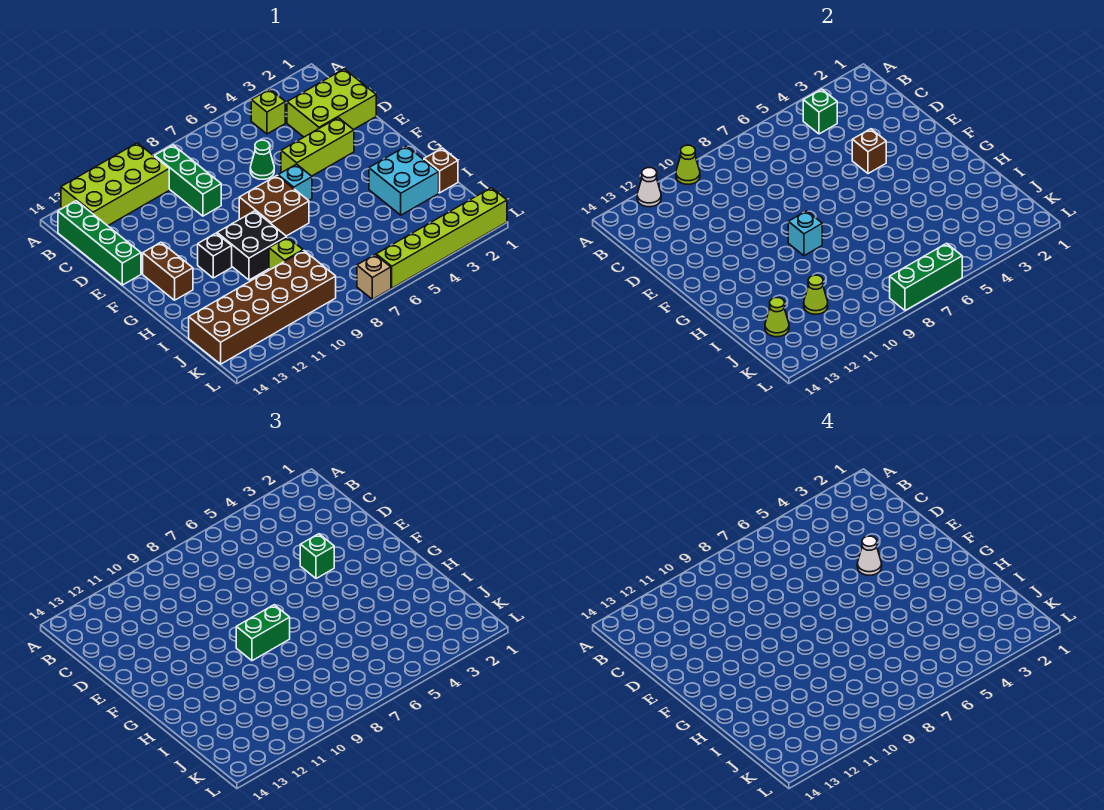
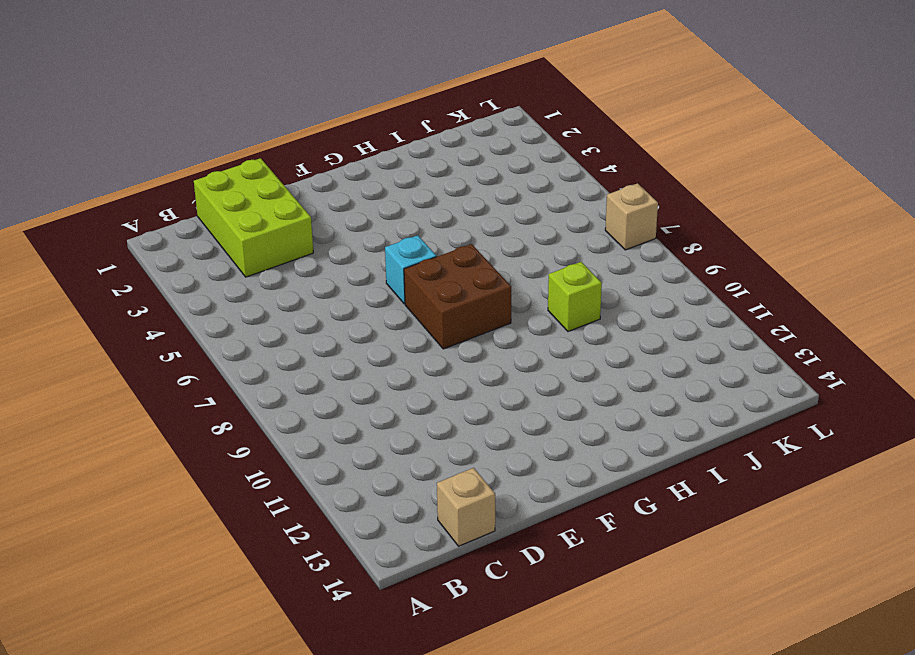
tan brick C14 level 1 -> green brick B14:E14 level 1
none -> lime brick A10:B13 level 1
none -> lime brick B4 level 1
none -> green brick B9:D9 level 1

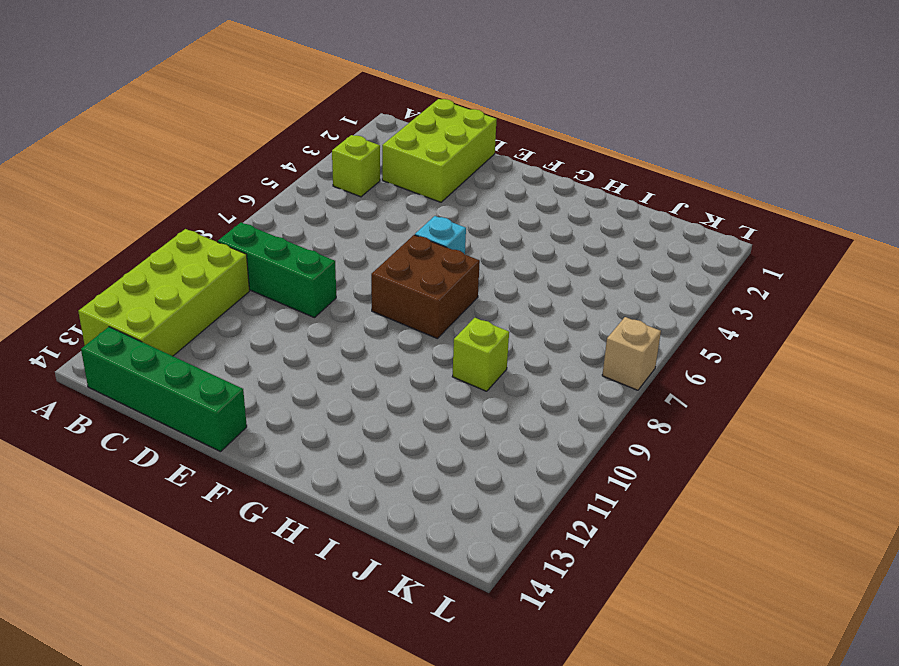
none -> green cone D6 level 1
none -> lime brick E3:E5 level 1
none -> brown brick F13:G13 level 1

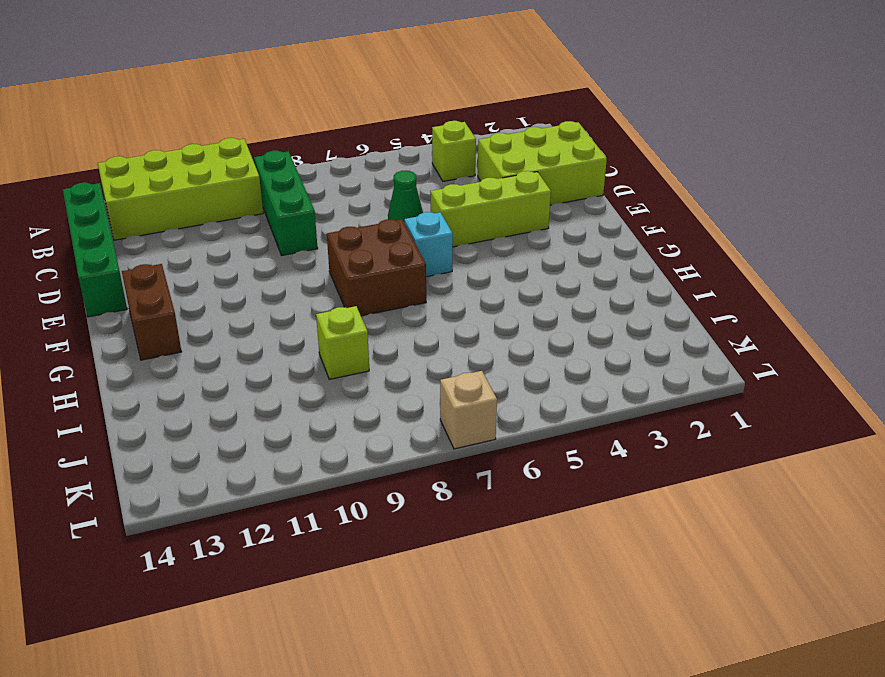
none -> black brick G9:H10 level 1
none -> black brick G11 level 1
none -> cyan brick H2:I3 level 1

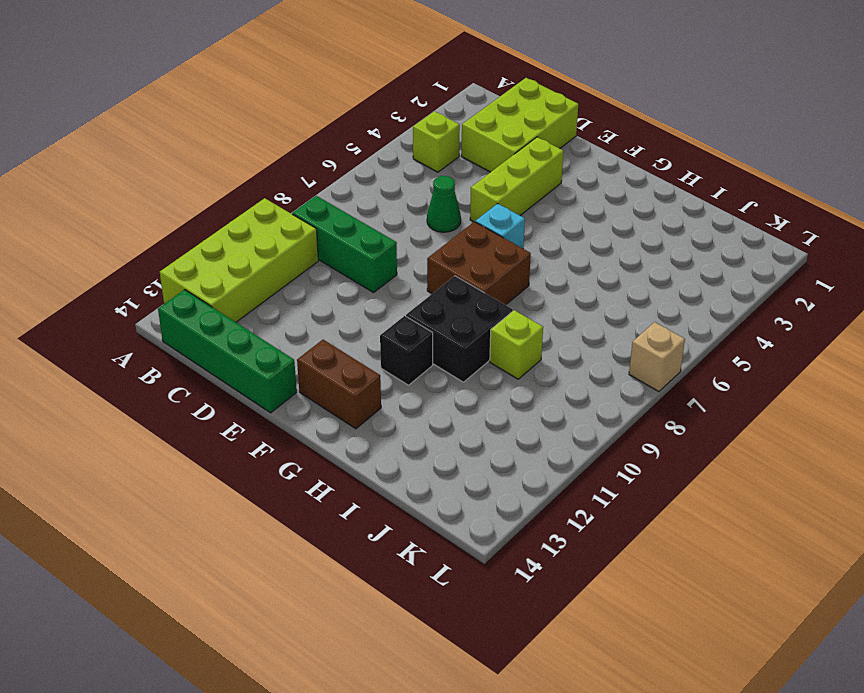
none -> cyan brick H2:I3 level 1
none -> brown brick I1 level 1
none -> brown brick J9:K14 level 1

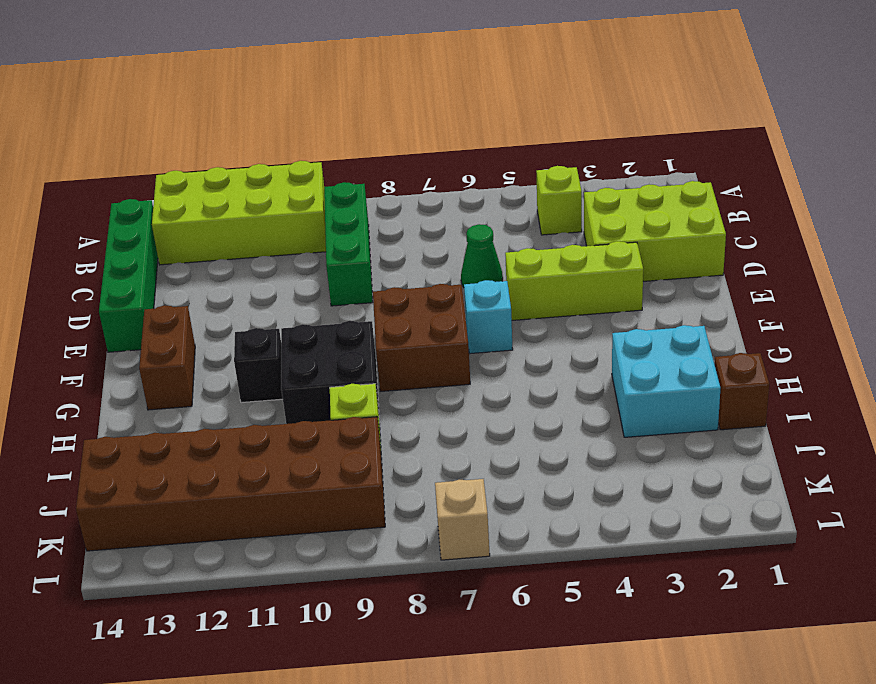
none -> lime brick L1:L6 level 1
none -> lime cone A10 level 2
none -> white cone A12 level 2

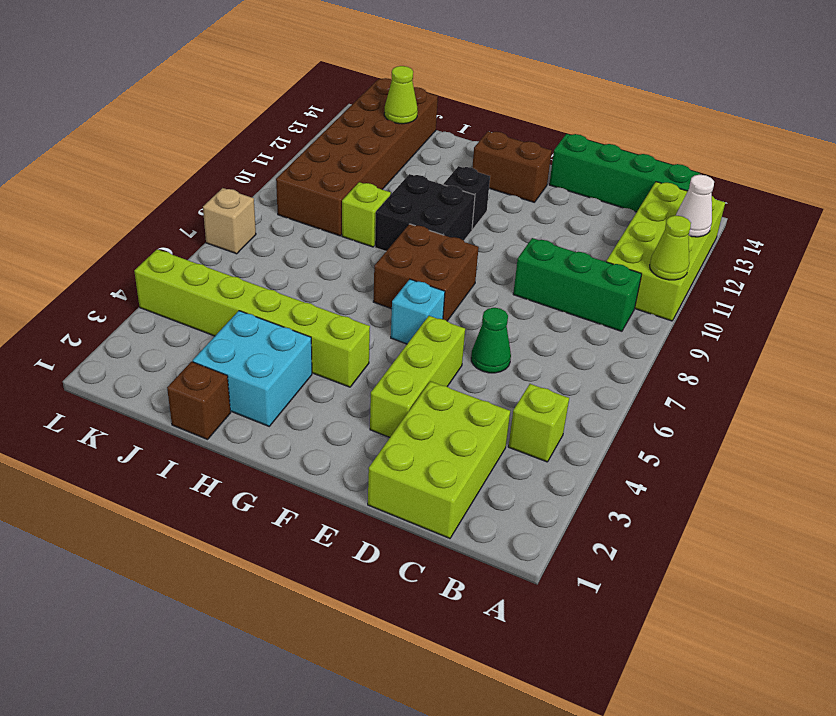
lime brick G4:L4 level 1 -> lime brick L1:L6 level 1
none -> green brick B4 level 2
none -> brown brick E4 level 2
none -> cyan brick G9 level 2

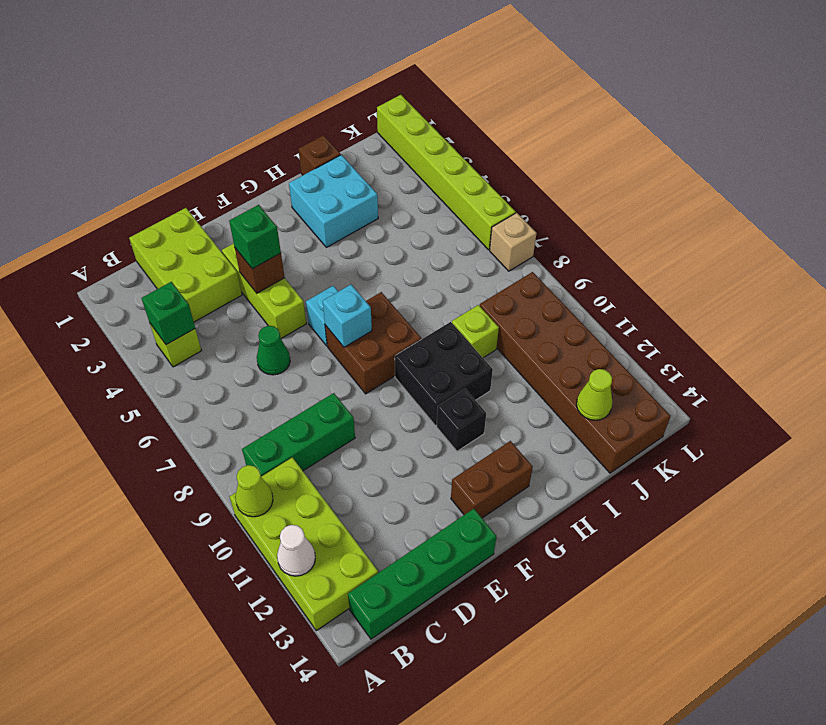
cyan brick F7 level 2 -> cyan brick G9 level 2
none -> lime cone J11 level 2
none -> green brick L6:L8 level 2
none -> green brick G8:G9 level 3

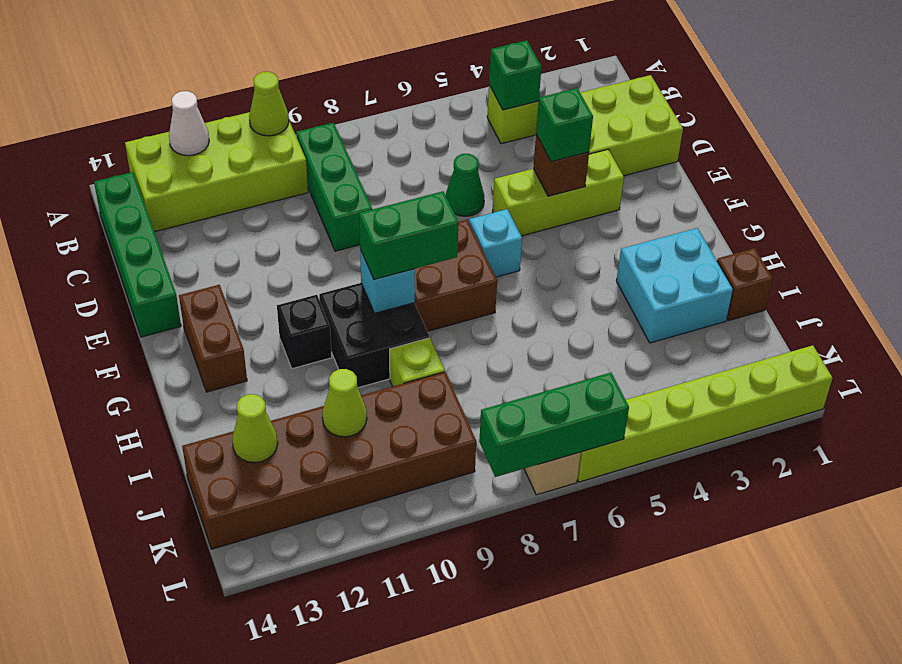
none -> white cone E4 level 4

